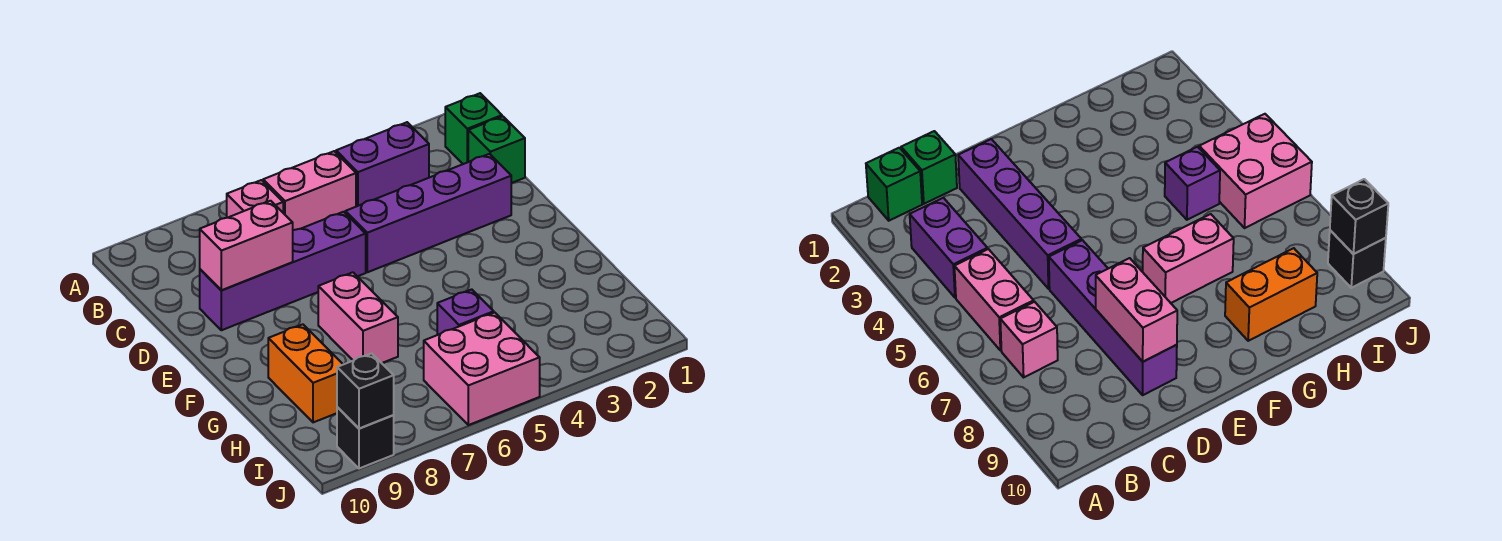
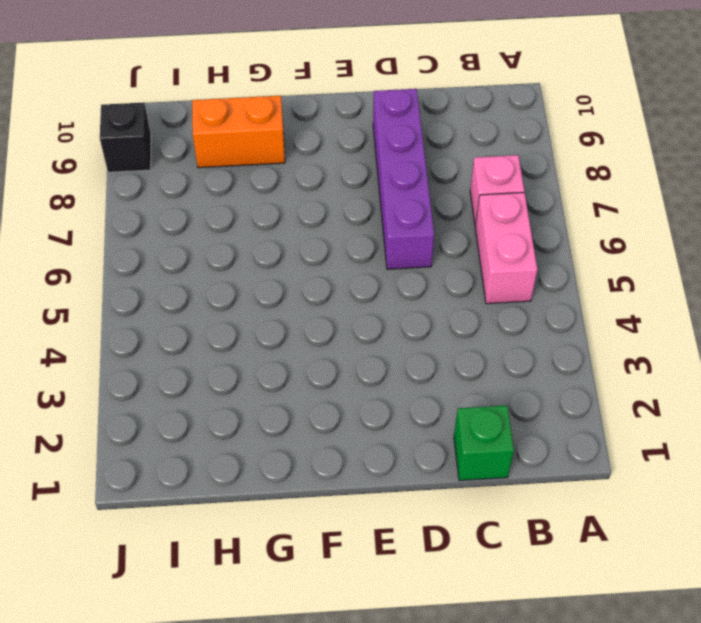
none -> green brick B1 level 1
none -> purple brick B3:B4 level 1
none -> purple brick D2:D5 level 1

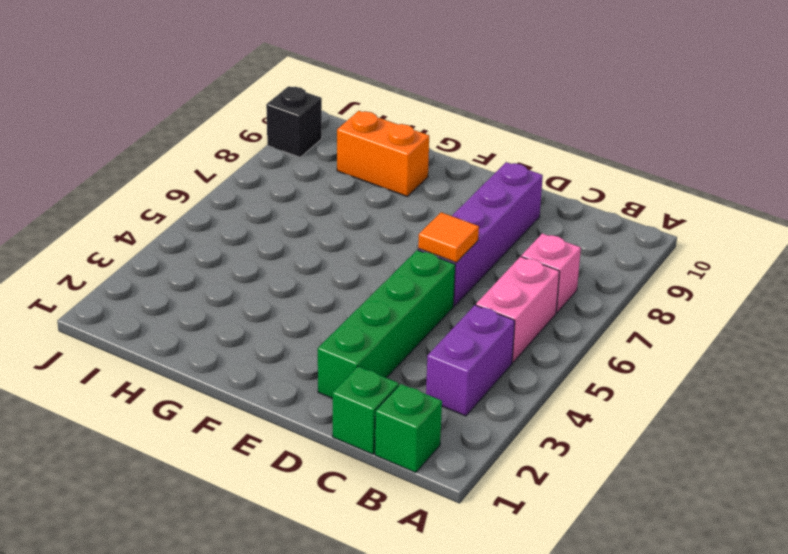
green brick D2:D5 level 1 -> purple brick D2:D5 level 1
orange tile D6 level 2 -> none
none -> pink brick F7:G7 level 1
none -> purple brick H5 level 1
none -> pink brick I5:J6 level 1

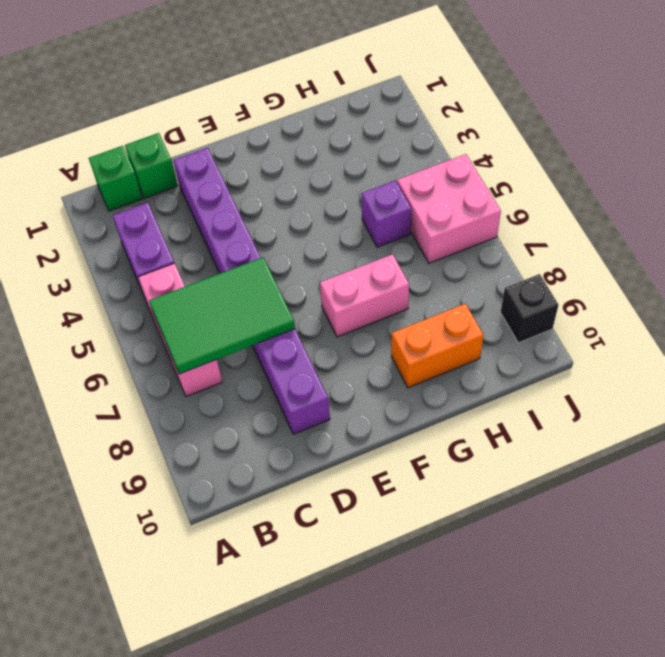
green tile B6:D7 level 2 -> none
none -> pink brick D8:D9 level 2
none -> black brick J9 level 2

